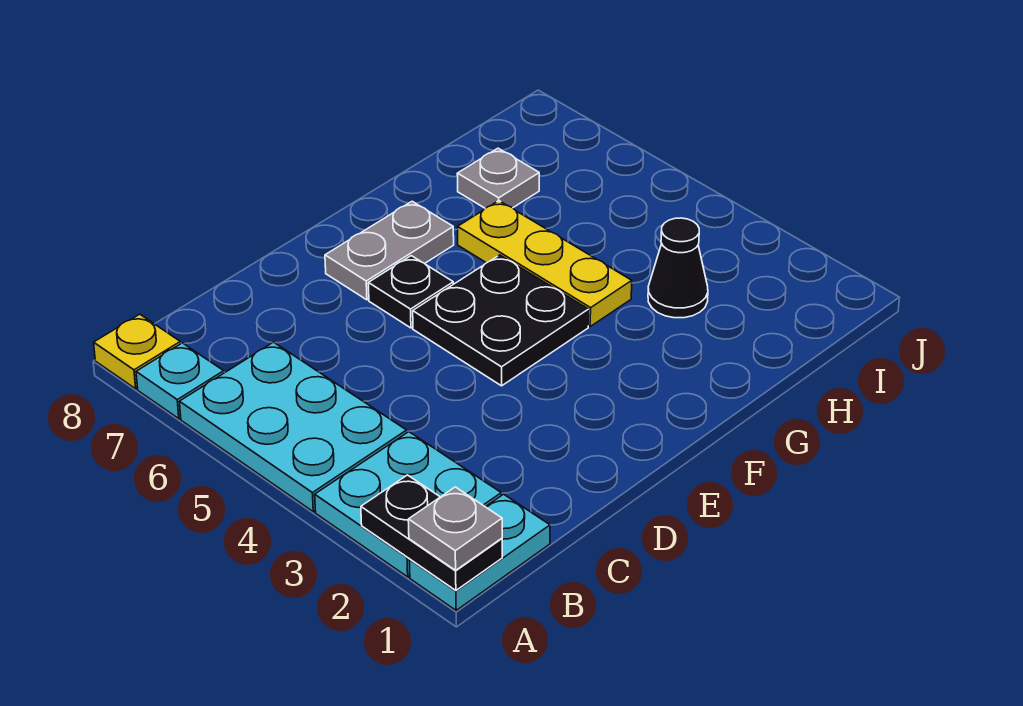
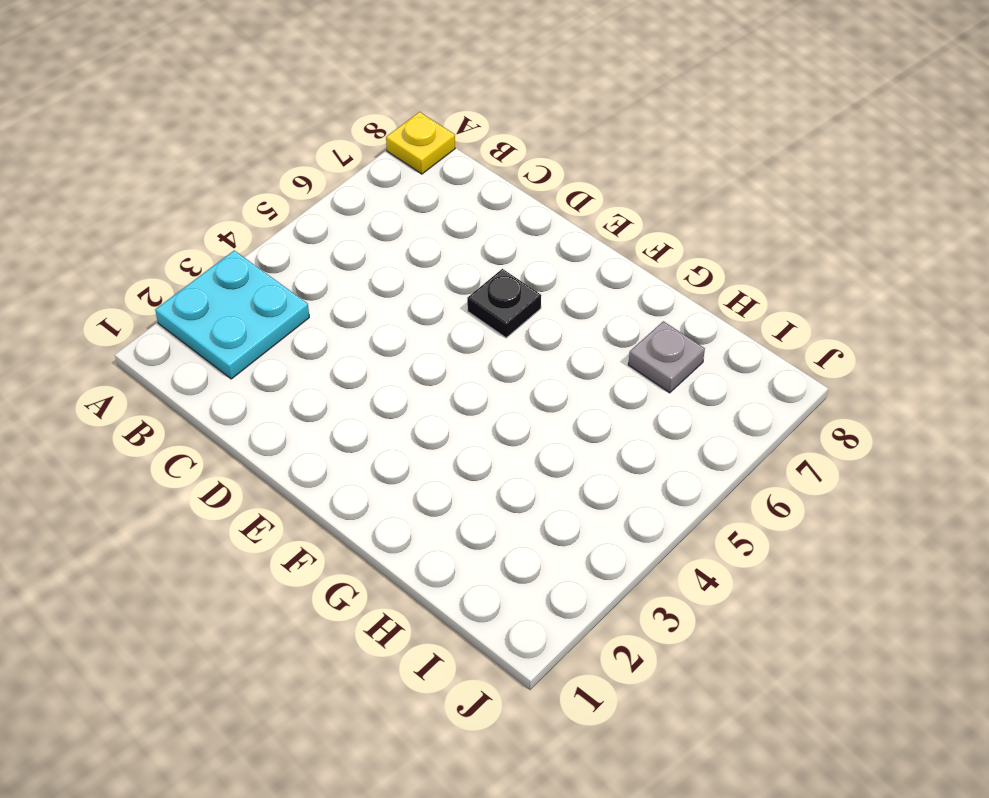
none -> cyan plate A1:B1 level 1
none -> cyan plate A4:B6 level 1
none -> cyan plate A7 level 1

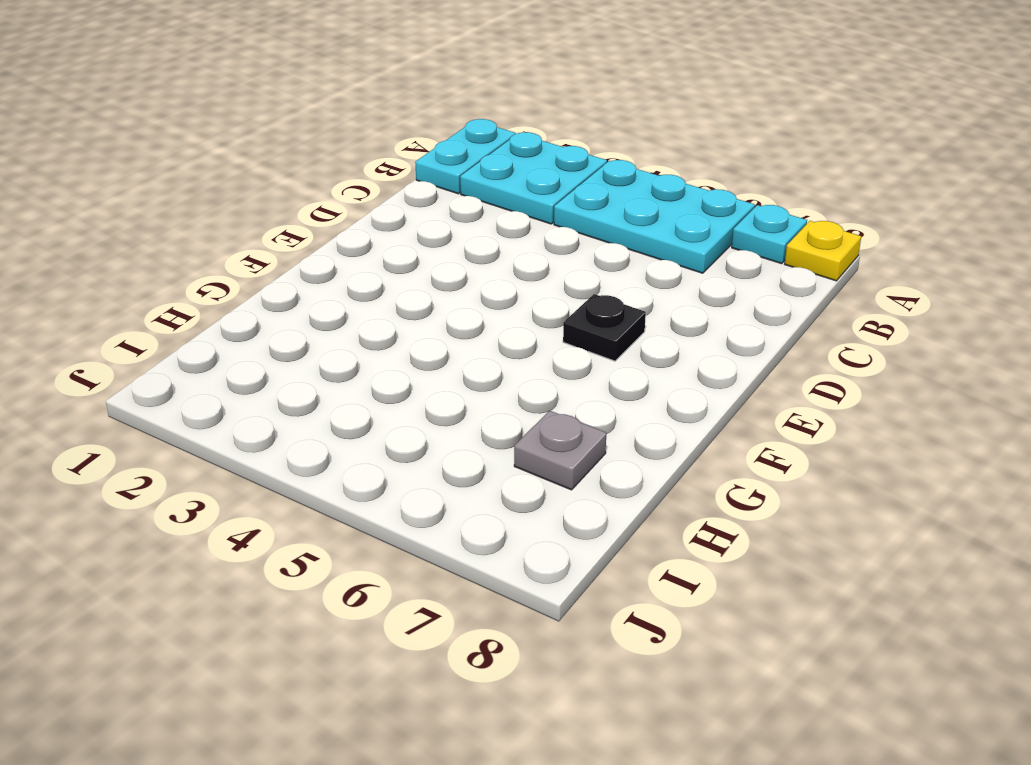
none -> black plate E4:F5 level 1
none -> grey plate E7:F7 level 1
none -> yellow plate G4:G6 level 1

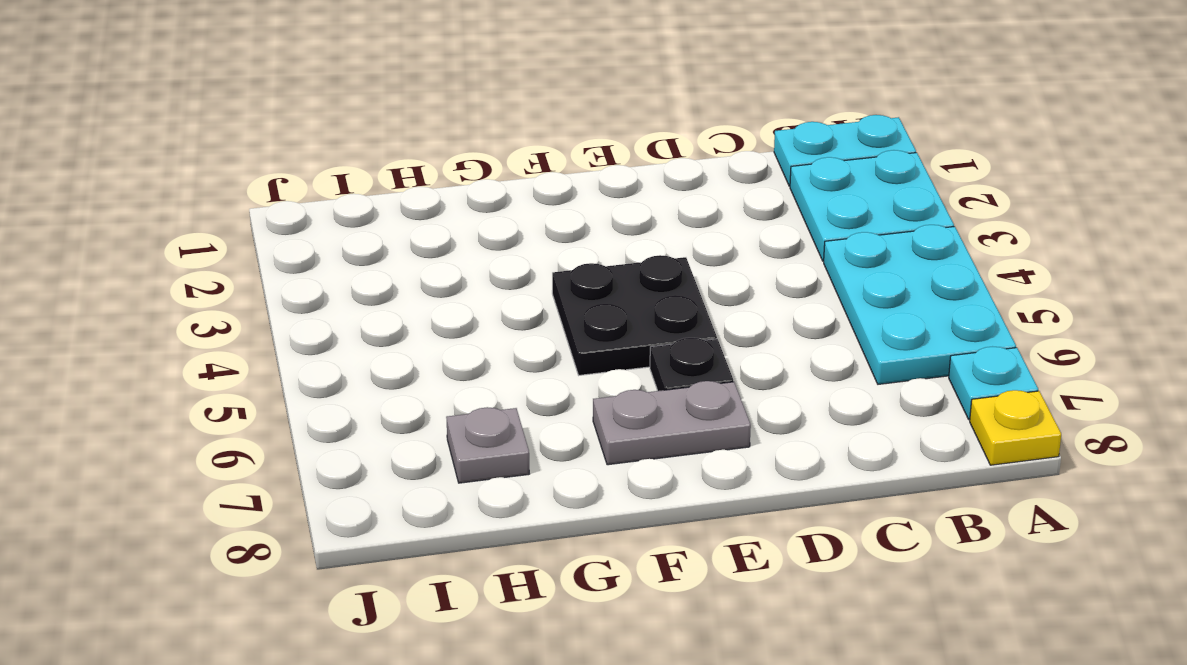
none -> yellow plate G4:G6 level 1
none -> black cone H3 level 1
none -> black plate A1:A2 level 2

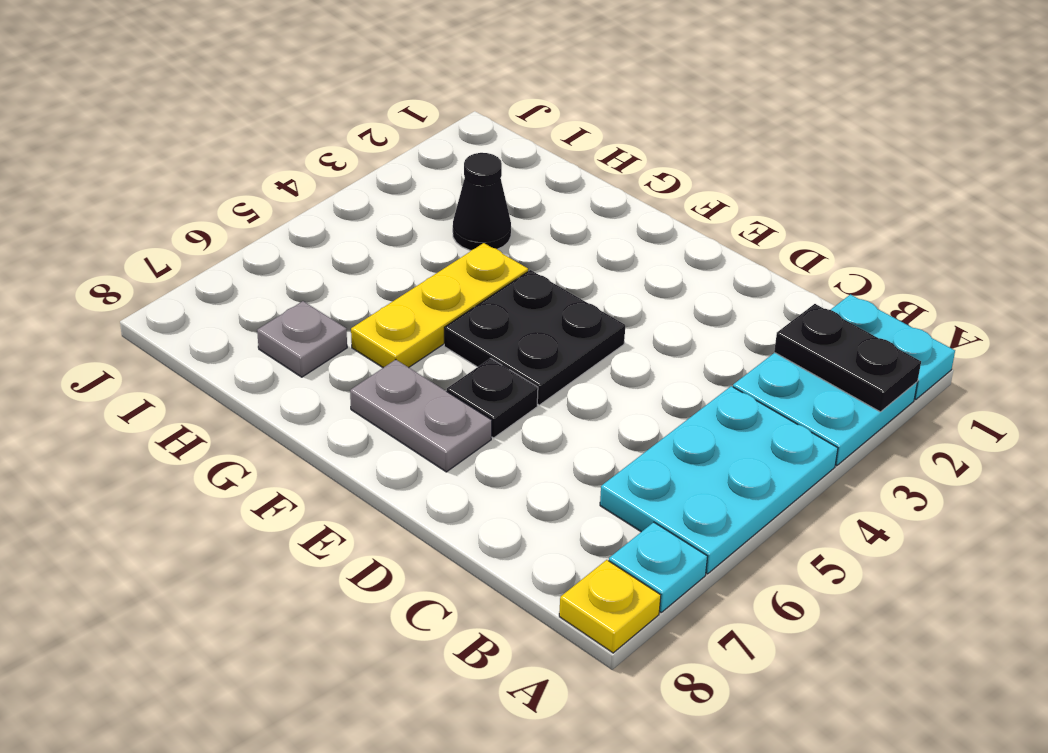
black plate A2:B2 level 2 -> black plate A1:A2 level 2
none -> grey plate A1 level 3

